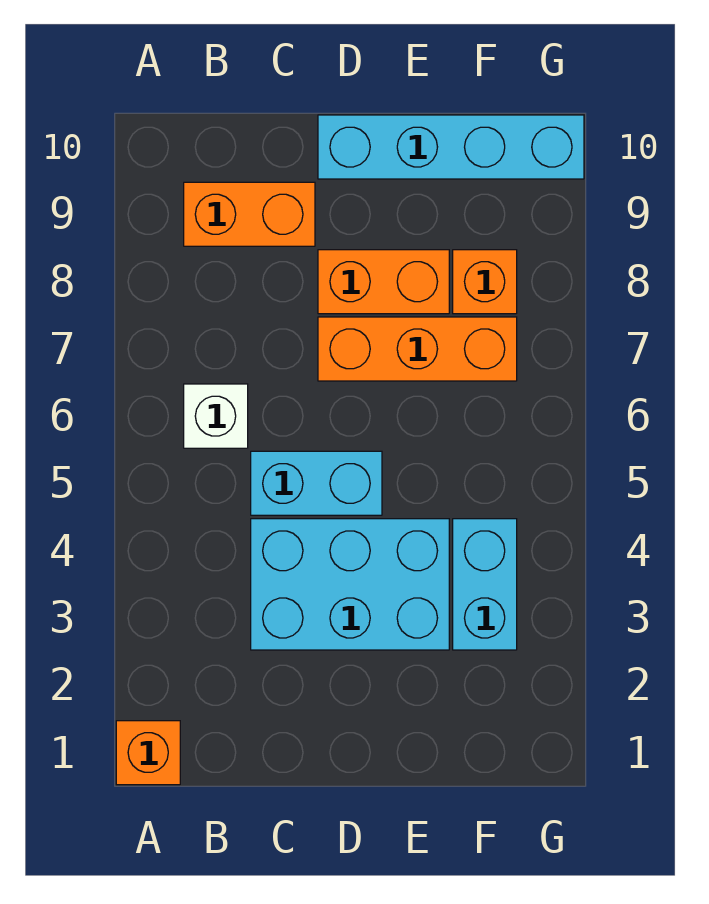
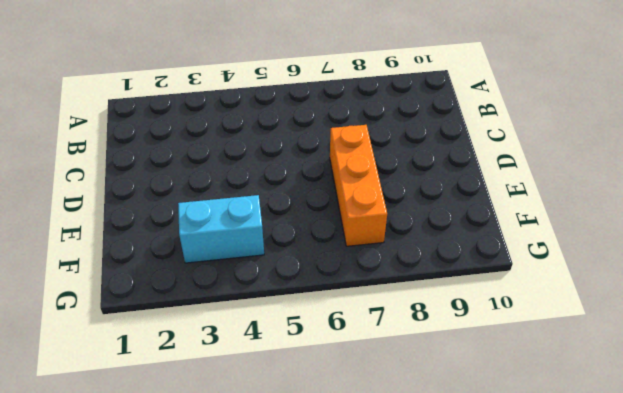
none -> orange brick A1 level 1
none -> white brick B6 level 1

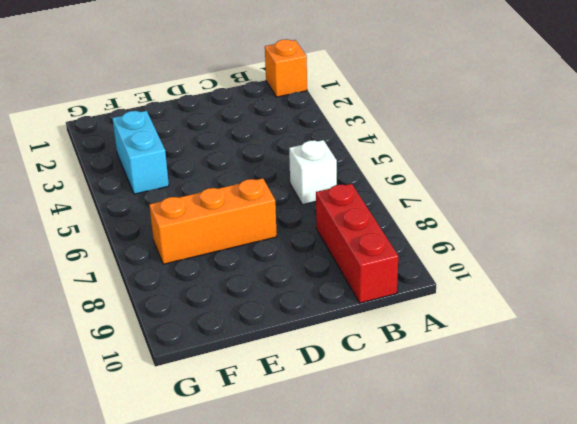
red brick B8:B10 level 1 -> orange brick B9:C9 level 1
none -> cyan brick C3:E4 level 1
none -> cyan brick C5:D5 level 1

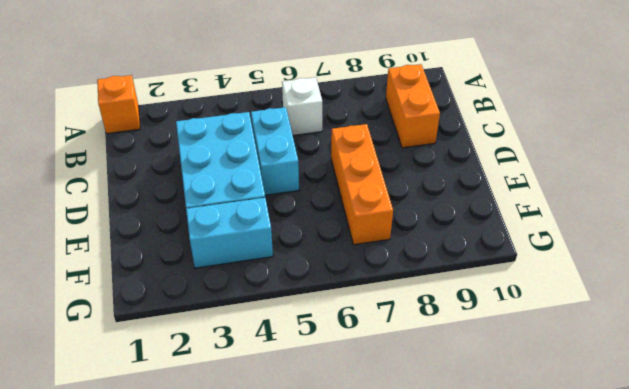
none -> orange brick D8:E8 level 1
none -> cyan brick D10:G10 level 1

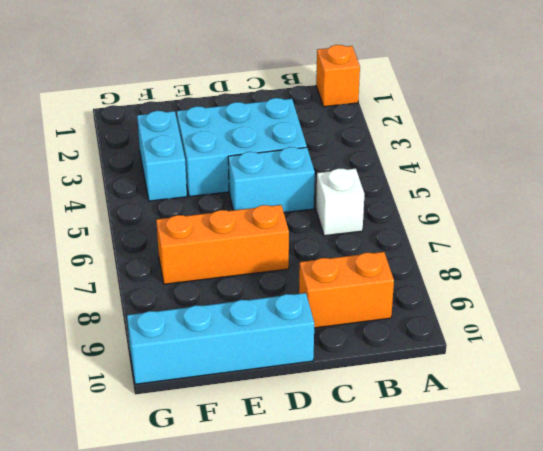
none -> orange brick D8:E8 level 1
none -> orange brick F8 level 1

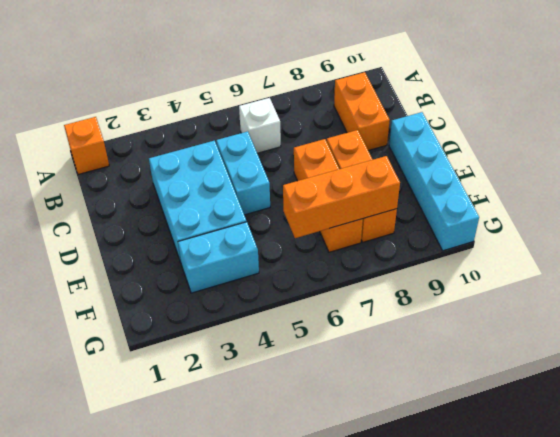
orange brick F6:F8 level 2 -> none

